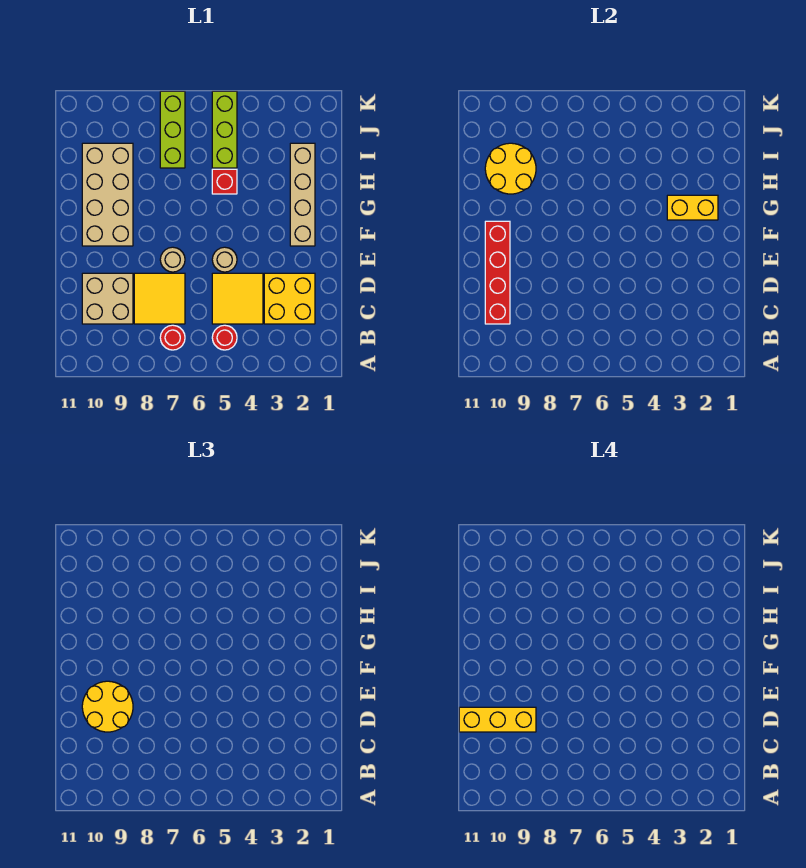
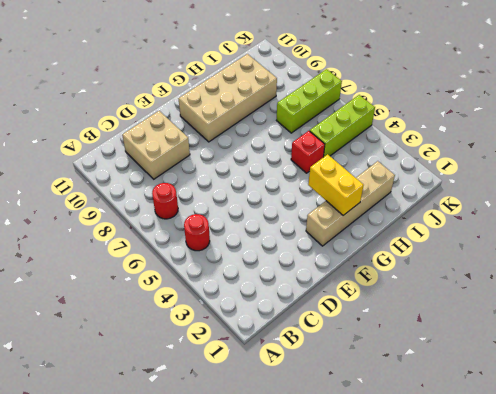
none -> yellow brick C2:D3 level 1
none -> yellow tile C4:D5 level 1
none -> yellow tile C7:D8 level 1

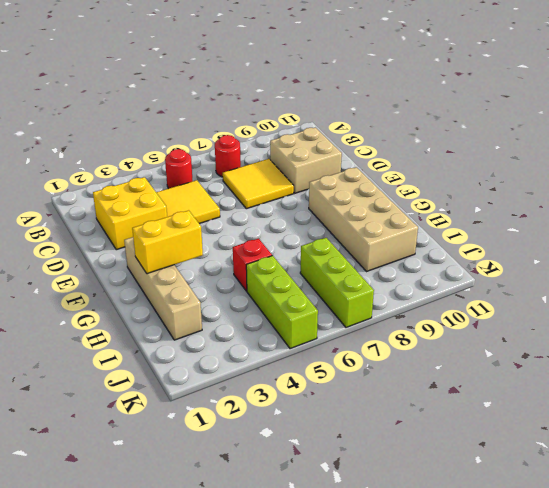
none -> tan round brick E5 level 1
none -> tan round brick E7 level 1
none -> red brick C10:F10 level 2

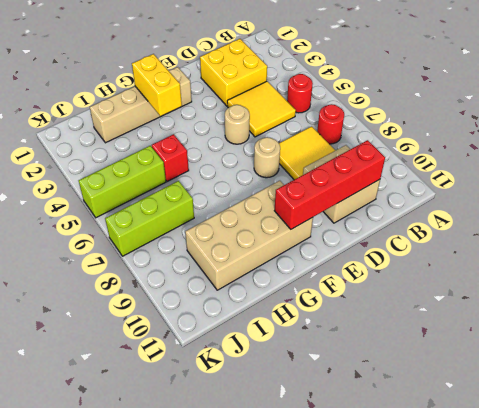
none -> yellow round brick H9:I10 level 2
none -> yellow round brick D9:E10 level 3
none -> yellow brick D9:D11 level 4

